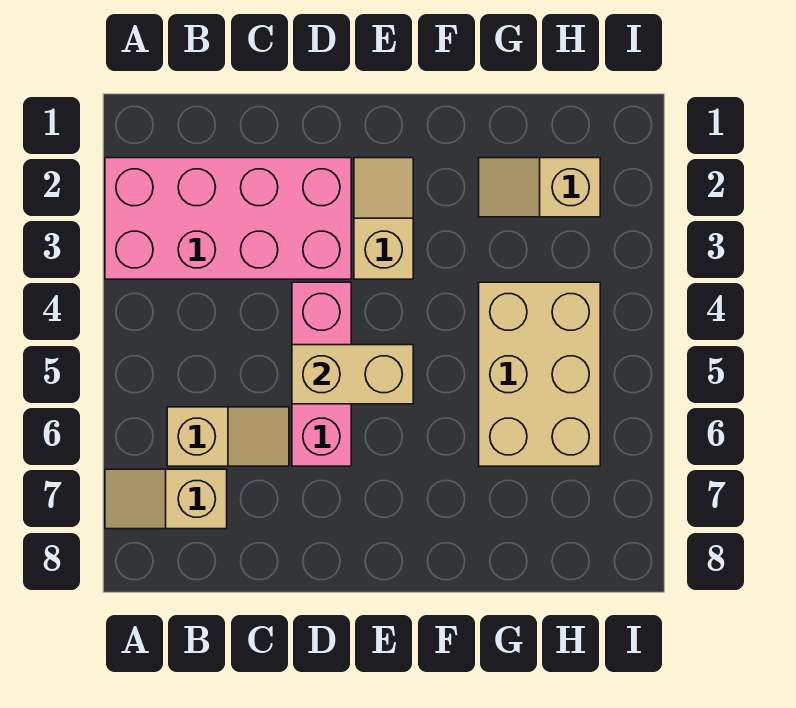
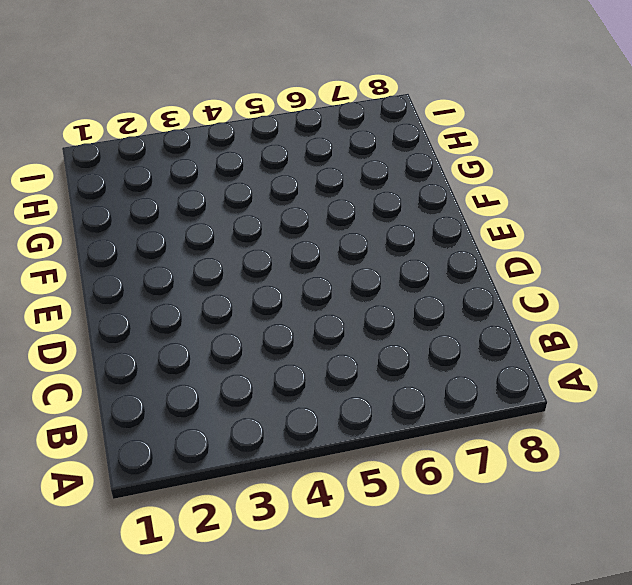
none -> pink brick A2:D3 level 1
none -> tan slope A7:B7 level 1 top B

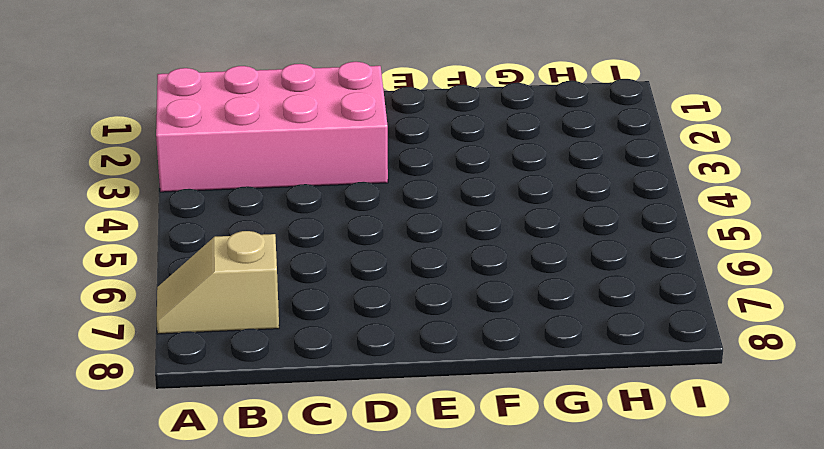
none -> tan slope B6:C6 level 1 top B
none -> pink brick D4:D6 level 1

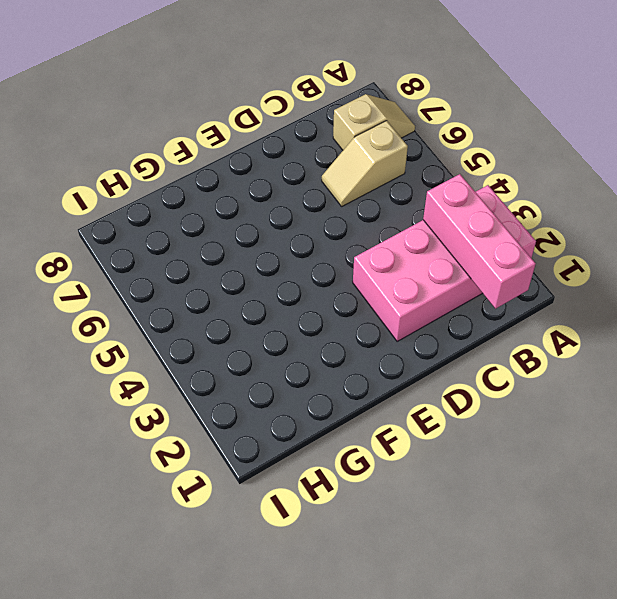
pink brick B1:B3 level 2 -> pink brick D4:D6 level 1
none -> tan slope E2:E3 level 1 top 3
none -> tan slope G2:H2 level 1 top H

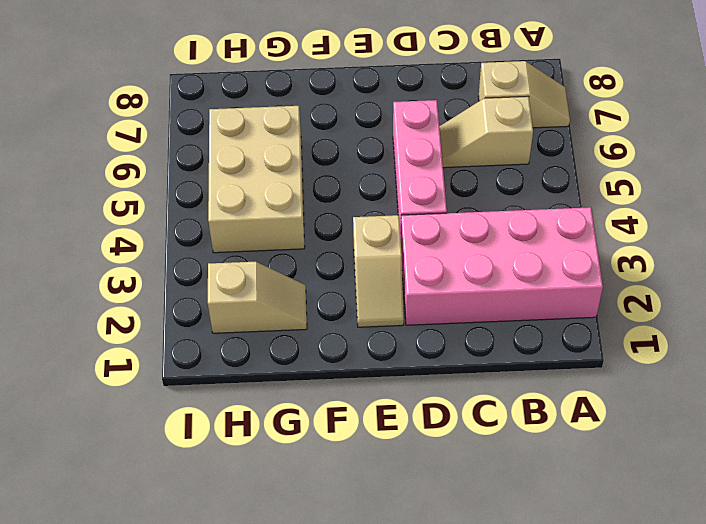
none -> tan brick D5:E5 level 2

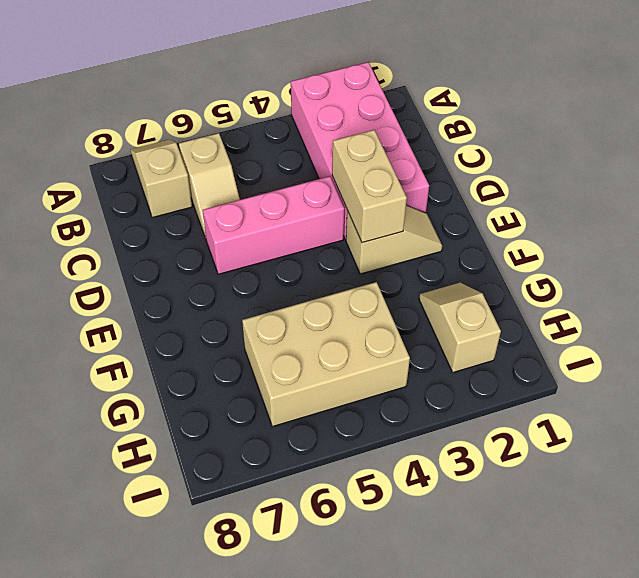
tan brick D3:E3 level 2 -> tan brick D5:E5 level 2

